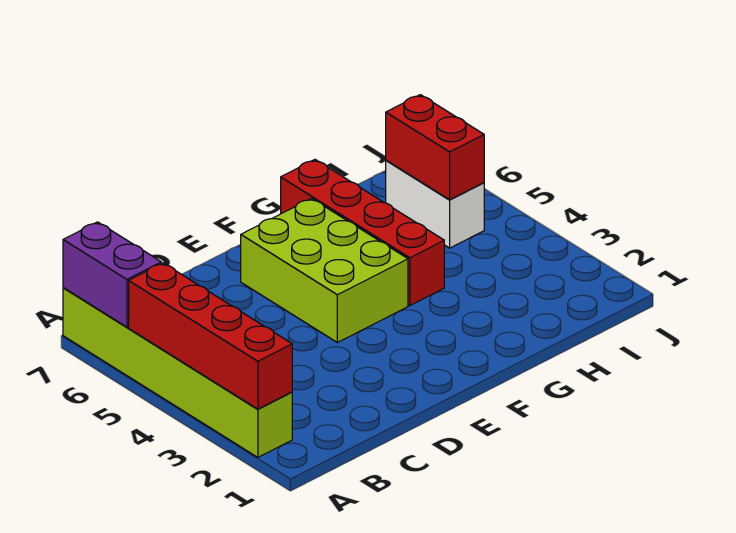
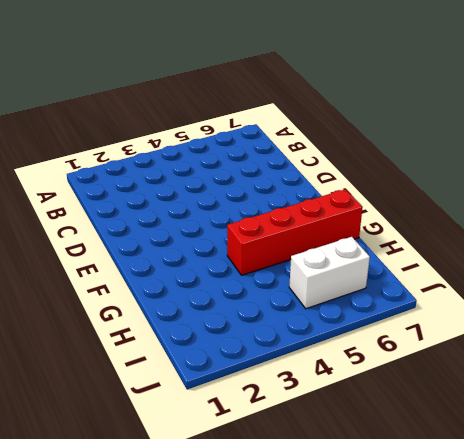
none -> lime brick A2:A7 level 1
none -> lime brick E4:F6 level 1

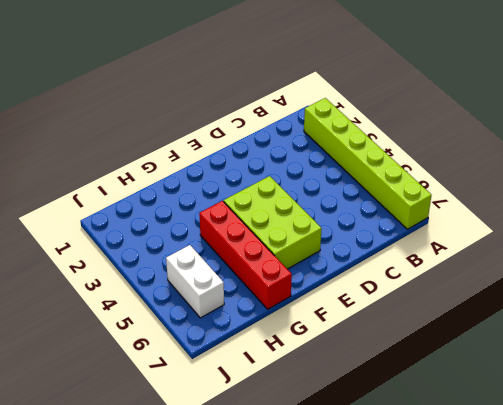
none -> red brick A2:A5 level 2
none -> purple brick A6:A7 level 2

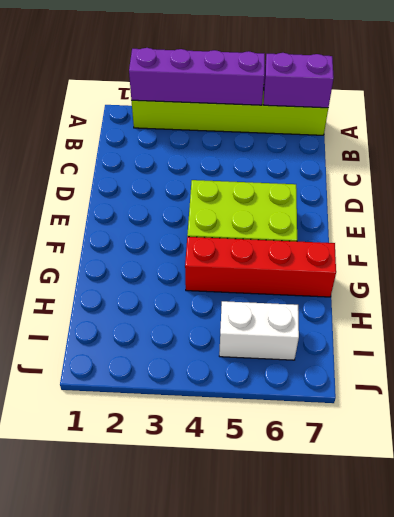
purple brick A2:A5 level 2 -> red brick A2:A5 level 2
none -> red brick I5:I6 level 2

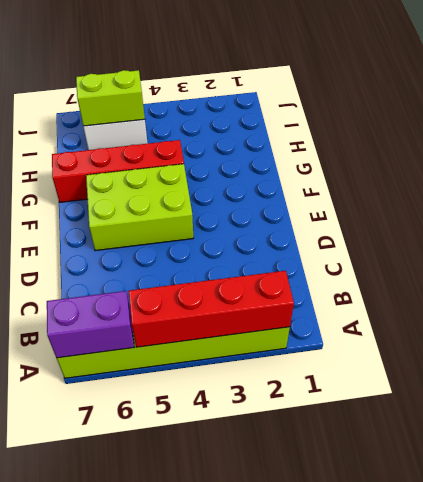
lime brick I5:I6 level 2 -> red brick I5:I6 level 2

